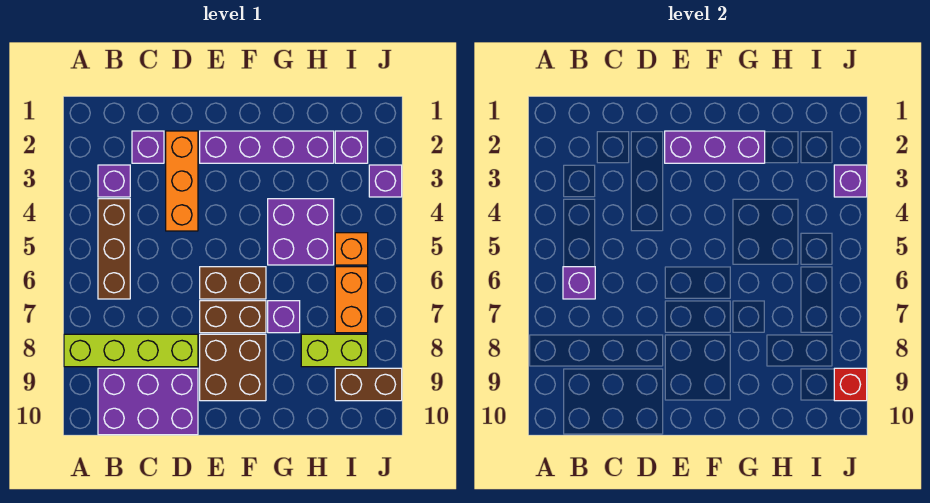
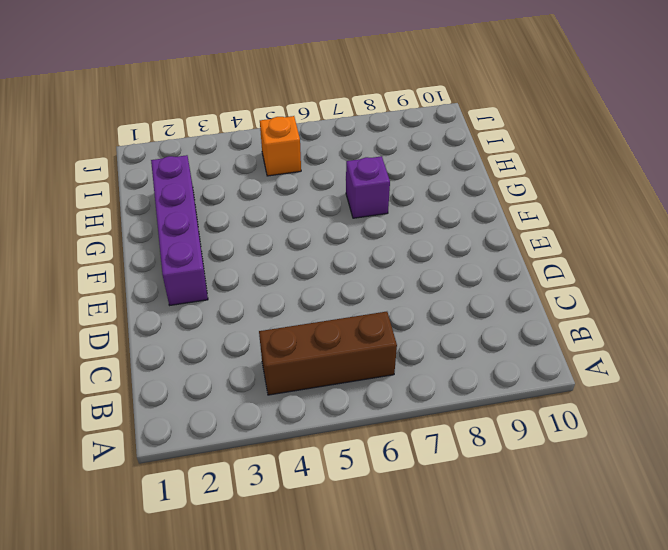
none -> lime brick A8:D8 level 1
none -> purple brick B3 level 1
none -> purple brick B9:D10 level 1

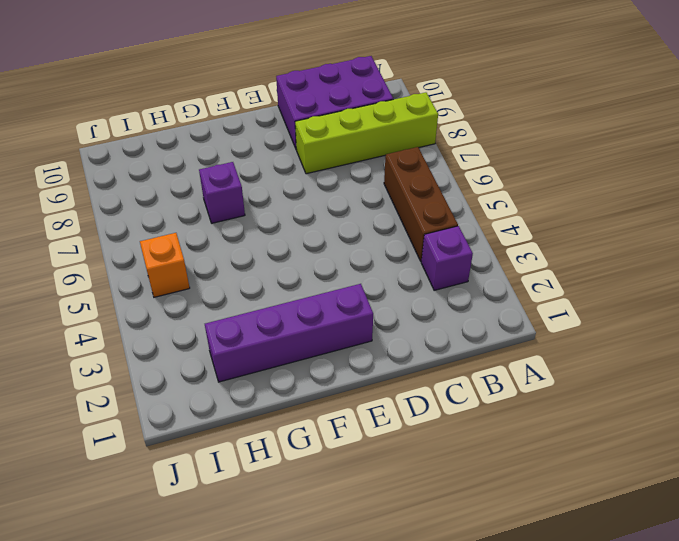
none -> purple brick C2 level 1
none -> orange brick D2:D4 level 1
none -> brown brick E6:F6 level 1

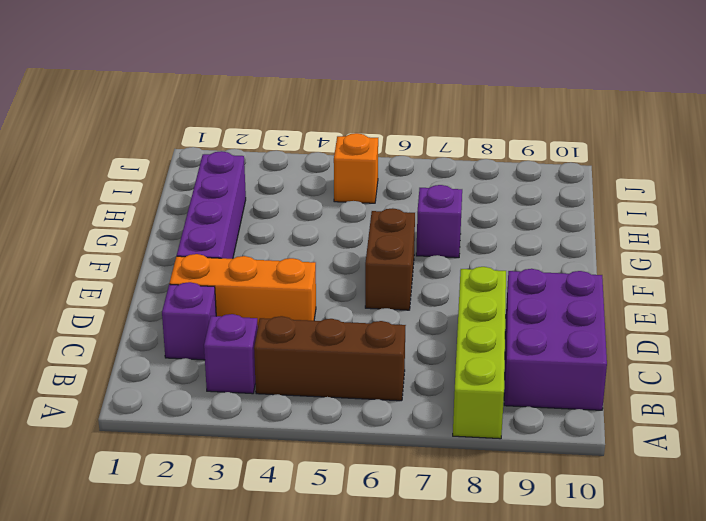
none -> brown brick E7:F7 level 1
none -> brown brick E8:F9 level 1
none -> purple brick G4:H5 level 1

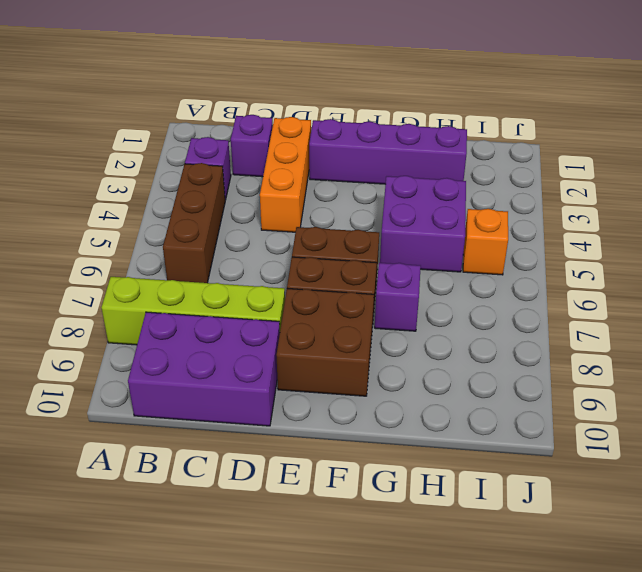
none -> lime brick H8:I8 level 1
none -> purple brick I2 level 1
none -> orange brick I6:I7 level 1

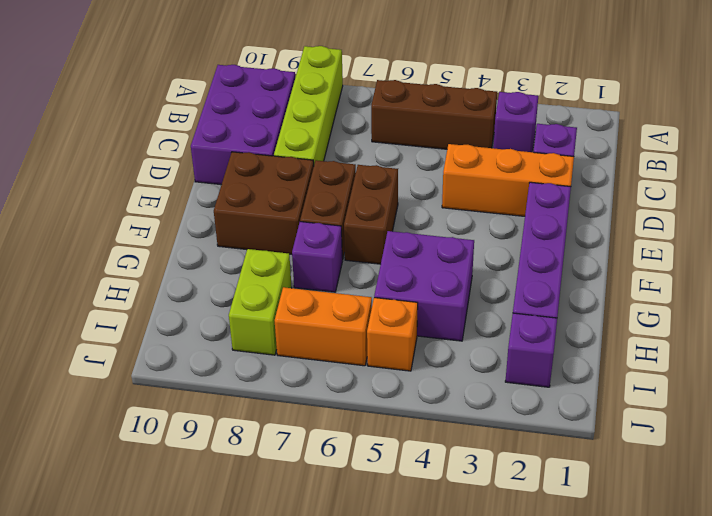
none -> brown brick I9:J9 level 1
none -> purple brick J3 level 1
none -> purple brick B6 level 2

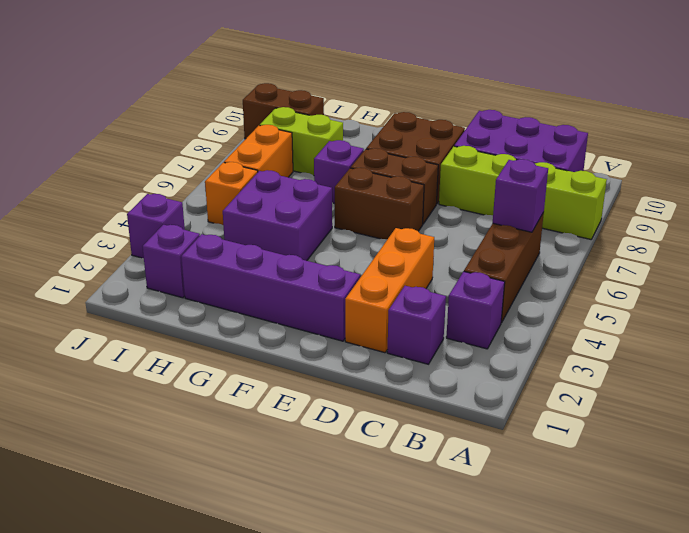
none -> purple brick E2:G2 level 2
none -> purple brick J3 level 2
none -> red brick J9 level 2

